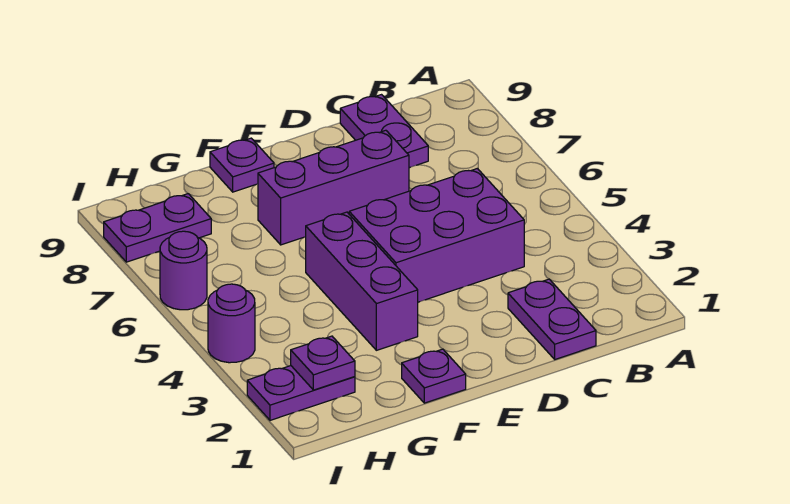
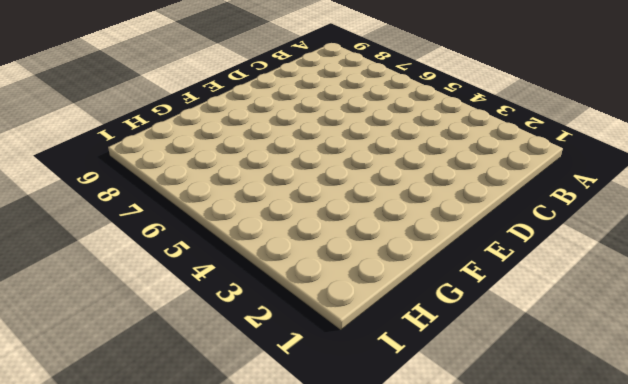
none -> purple plate C1:C2 level 1
none -> purple brick C4:E5 level 1
none -> purple plate C8:C9 level 1

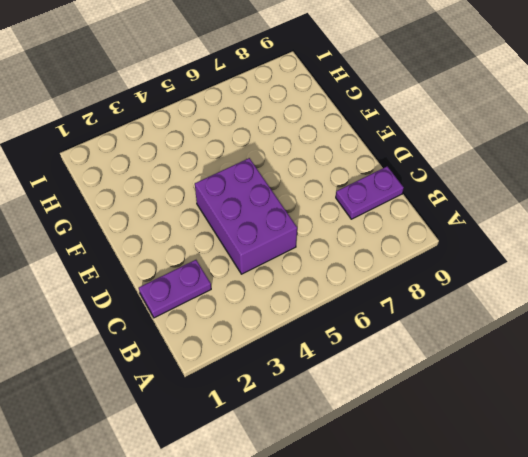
none -> purple brick D7:F7 level 1
none -> purple plate F1 level 1
none -> purple brick F3:F5 level 1

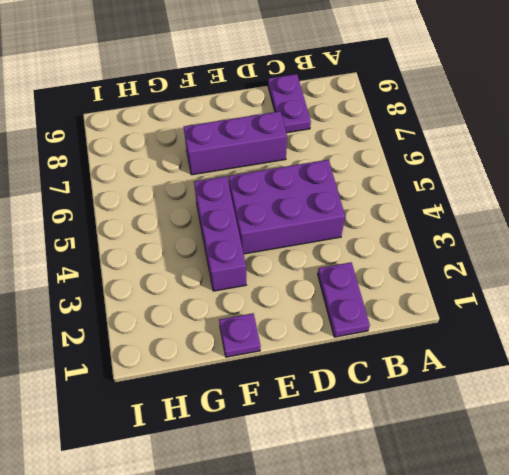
none -> purple plate F9 level 1
none -> purple plate H2:I2 level 1
none -> purple plate H8:I8 level 1

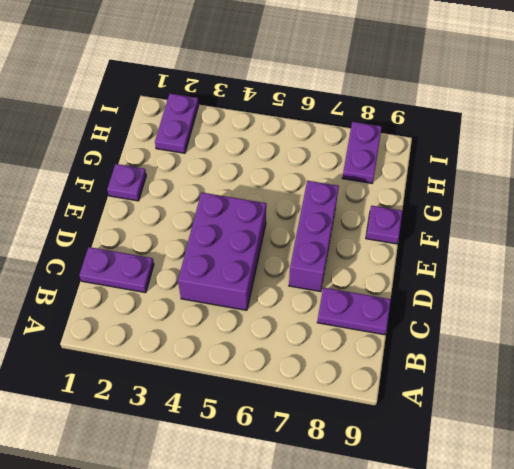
none -> purple brick F3:F5 level 1
none -> purple round brick I4 level 1
none -> purple round brick I6 level 1

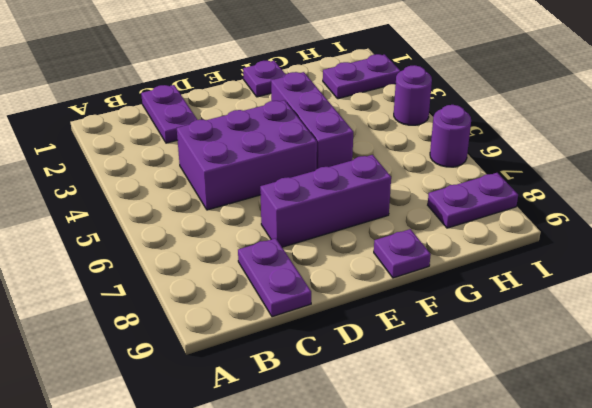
none -> purple plate H2 level 2

